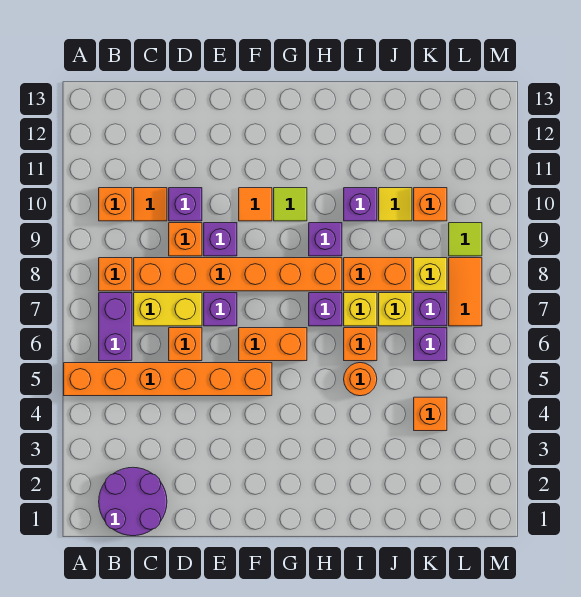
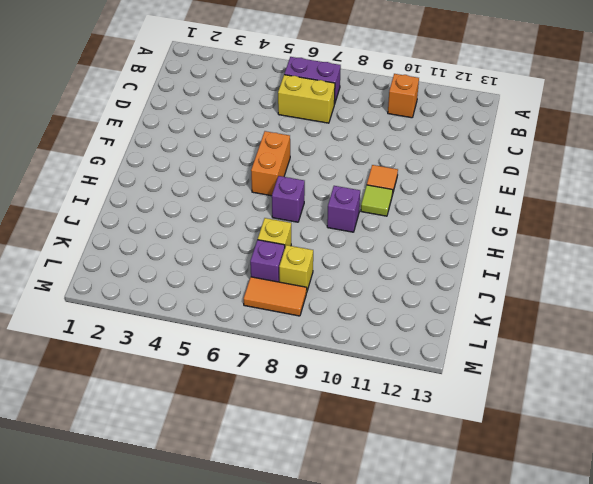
yellow brick C6:C7 level 1 -> yellow brick C7:D7 level 1
none -> orange brick A5:F5 level 1
none -> purple round brick B1:C2 level 1
none -> orange brick B8 level 1
none -> orange brick C8:H8 level 1

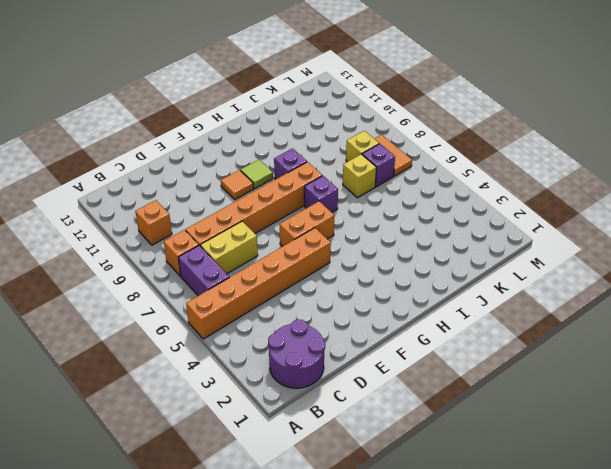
none -> orange tile C10 level 1
none -> orange brick D6 level 1
none -> orange brick D9 level 1
none -> purple brick D10 level 1

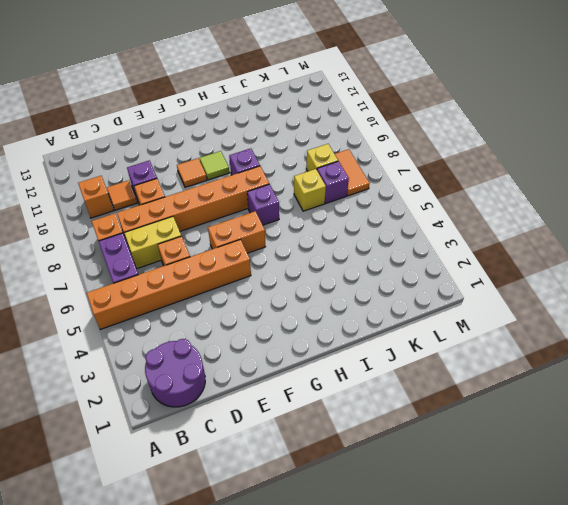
none -> purple brick E7 level 1
none -> purple brick E9 level 1
none -> orange round brick I5 level 1
none -> orange brick I6 level 1

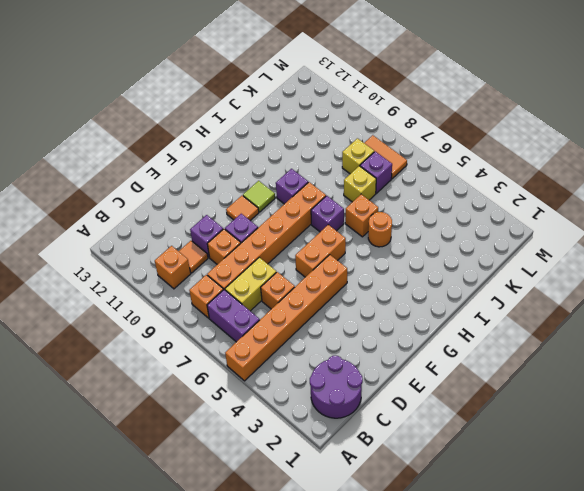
none -> purple brick E7 level 1
none -> yellow brick I7 level 1
none -> orange brick I8:J8 level 1
none -> purple brick I10 level 1

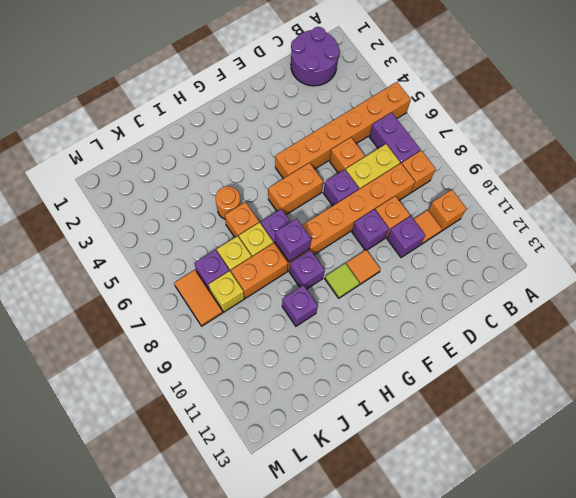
purple brick H8 level 2 -> purple brick K6 level 1
none -> yellow tile J10 level 1
none -> orange brick K4 level 1
none -> orange brick K10 level 1
none -> lime tile L9 level 1

